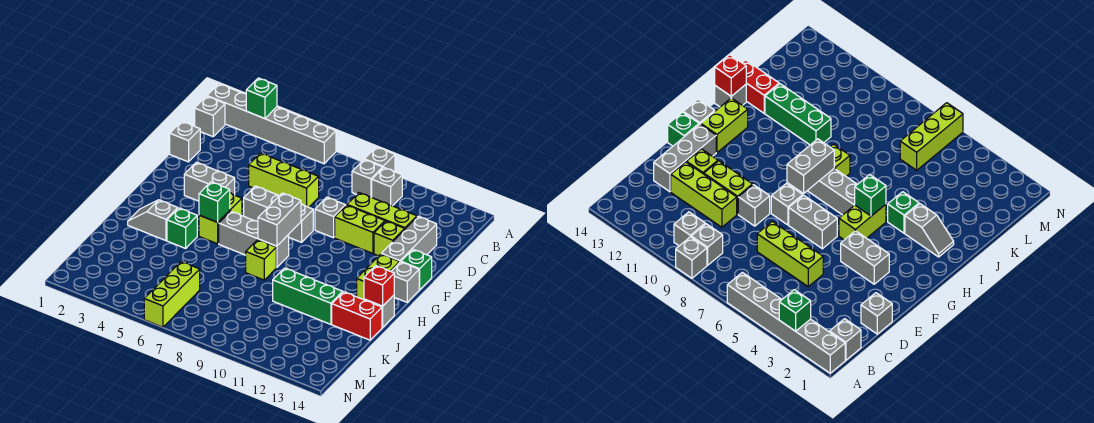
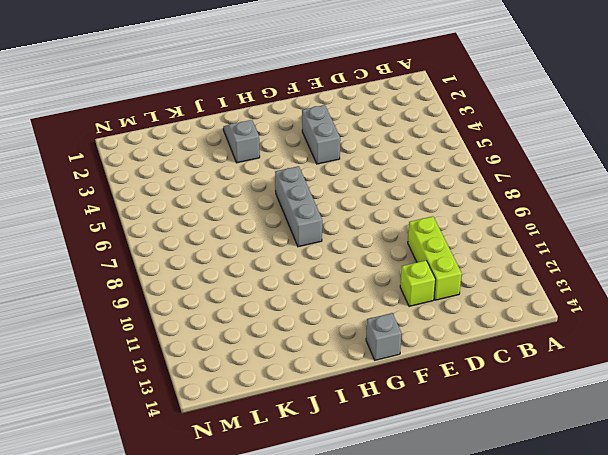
none -> grey brick A1:A6 level 1
none -> grey brick A9 level 1
none -> grey brick B1 level 1
none -> grey brick B9 level 1

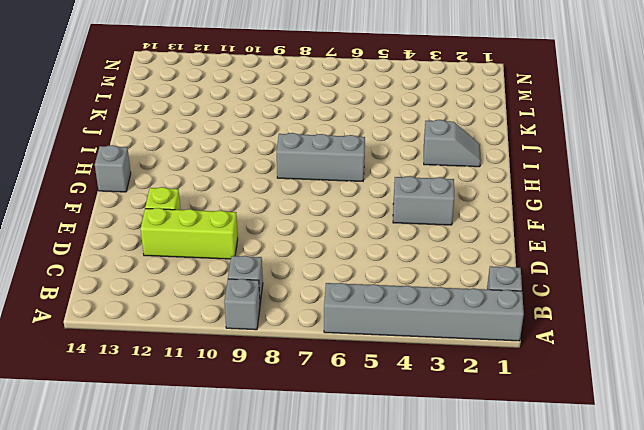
none -> grey brick B10 level 1
none -> grey brick D1 level 1
none -> lime brick D5:D7 level 1
none -> grey brick D13:F13 level 1

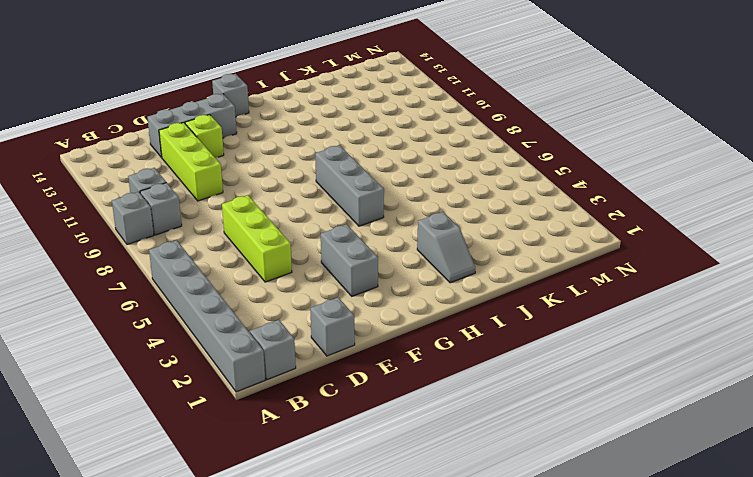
none -> grey brick E9 level 1
none -> lime brick E10:E11 level 1
none -> grey brick F6:F7 level 1
none -> grey brick F8 level 1

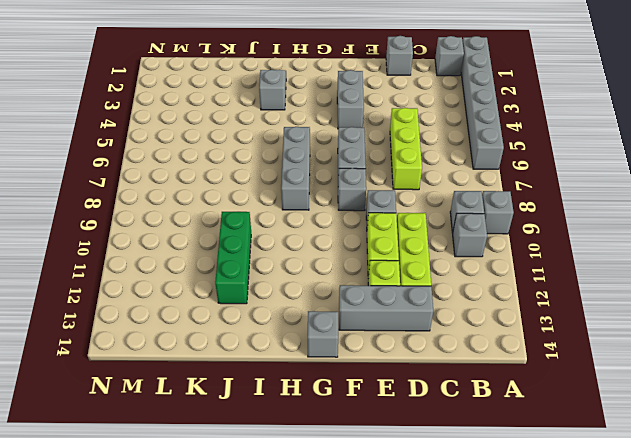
none -> green brick F14 level 1
none -> lime brick G5:H5 level 1
none -> lime brick G13:H13 level 1
none -> green brick I4 level 1

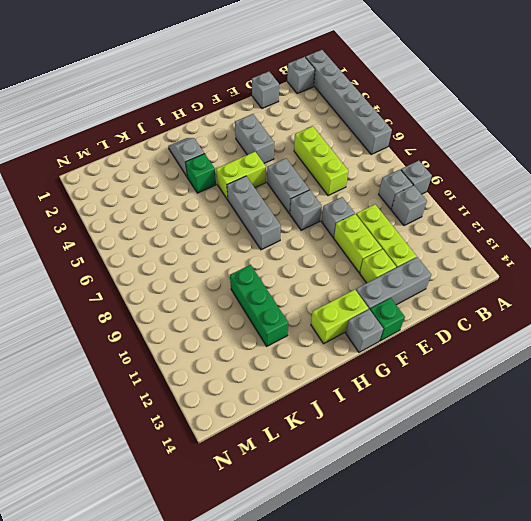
none -> lime brick I8 level 1
none -> grey brick I14 level 1
none -> red brick J13:J14 level 1
none -> lime brick L6:N6 level 1

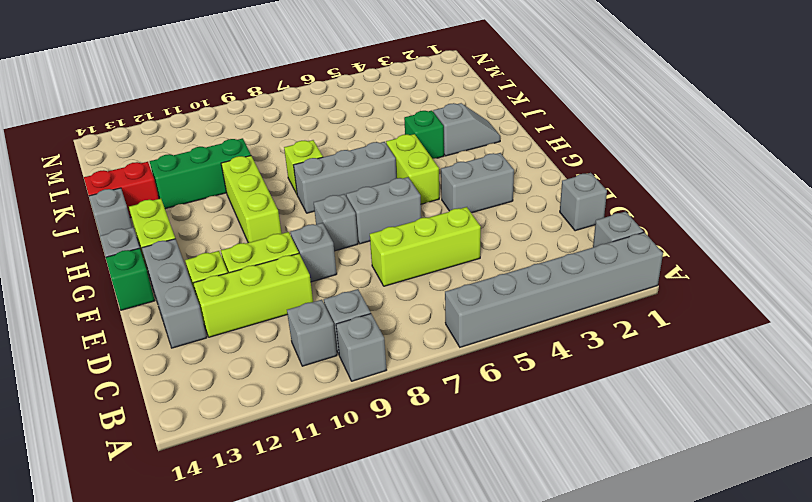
lime brick G10:I10 level 1 -> lime brick L6:N6 level 1
none -> green brick A3 level 2
none -> grey brick G8:H8 level 2
none -> green brick H5 level 2
none -> red brick I14 level 2

